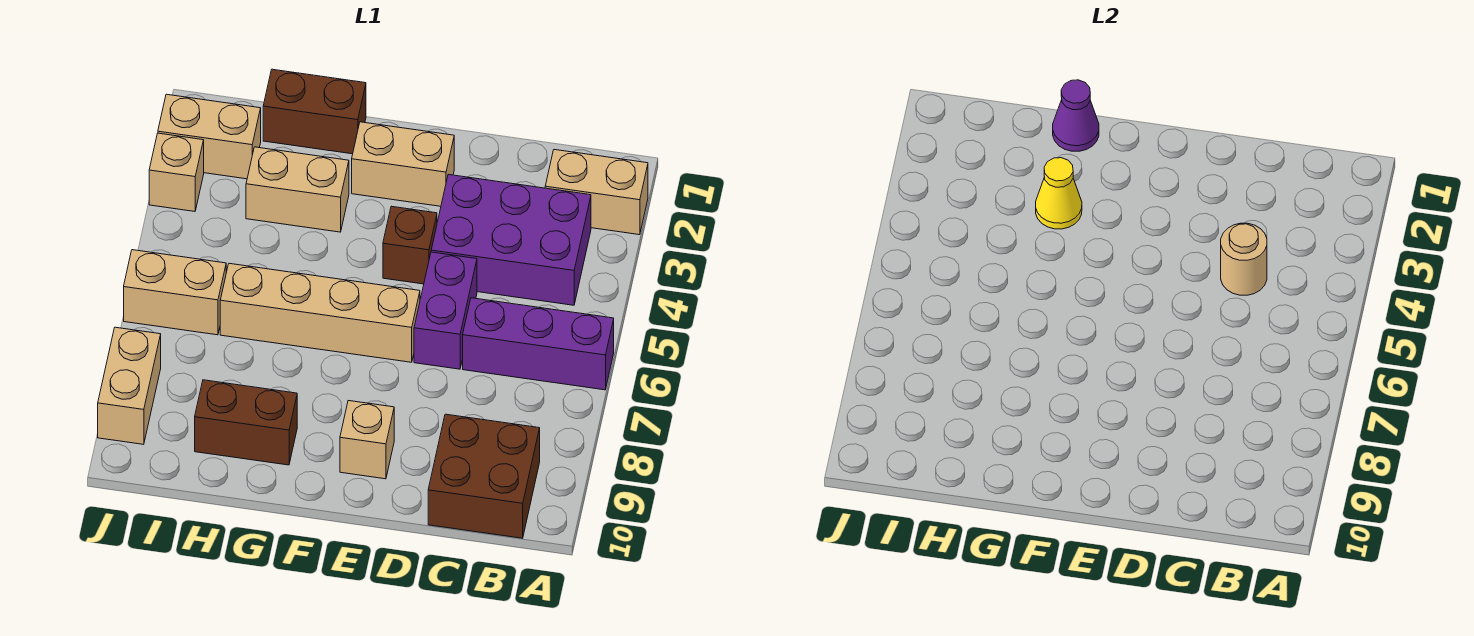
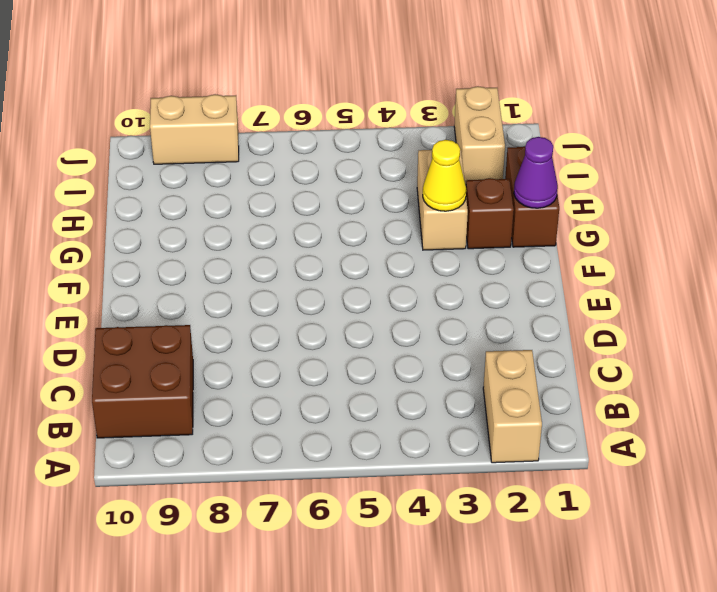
brown brick G2 level 1 -> brown brick E4 level 1
none -> purple brick A6:C6 level 1
none -> purple brick B3:D4 level 1
none -> purple brick D5:D6 level 1

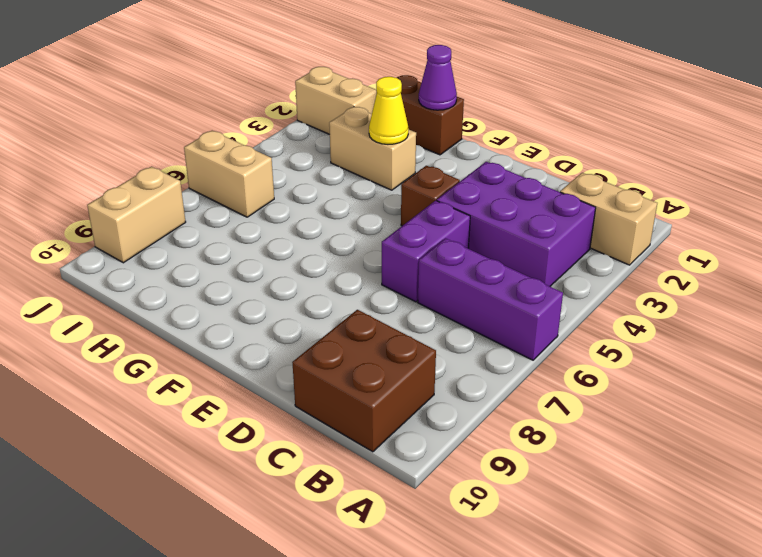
none -> tan brick E2:F2 level 1
none -> tan brick E6:H6 level 1
none -> tan brick E9 level 1

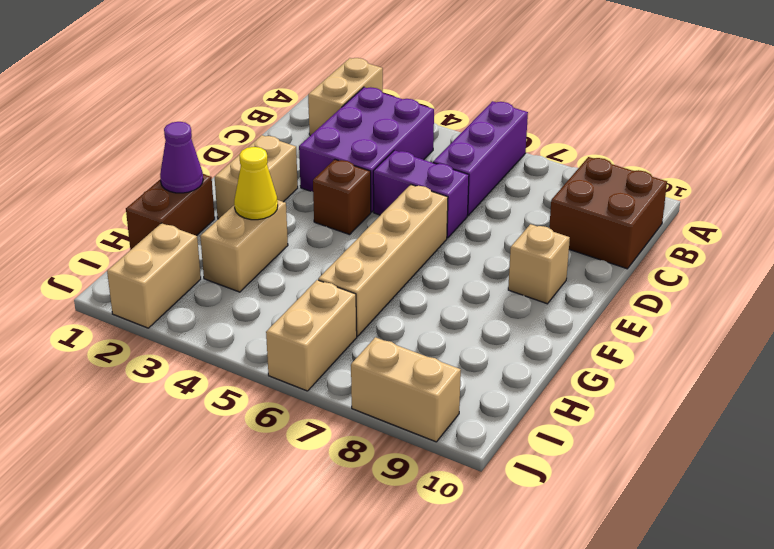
none -> brown brick G9:H9 level 1
none -> tan brick J3 level 1
none -> tan round brick C4 level 2

